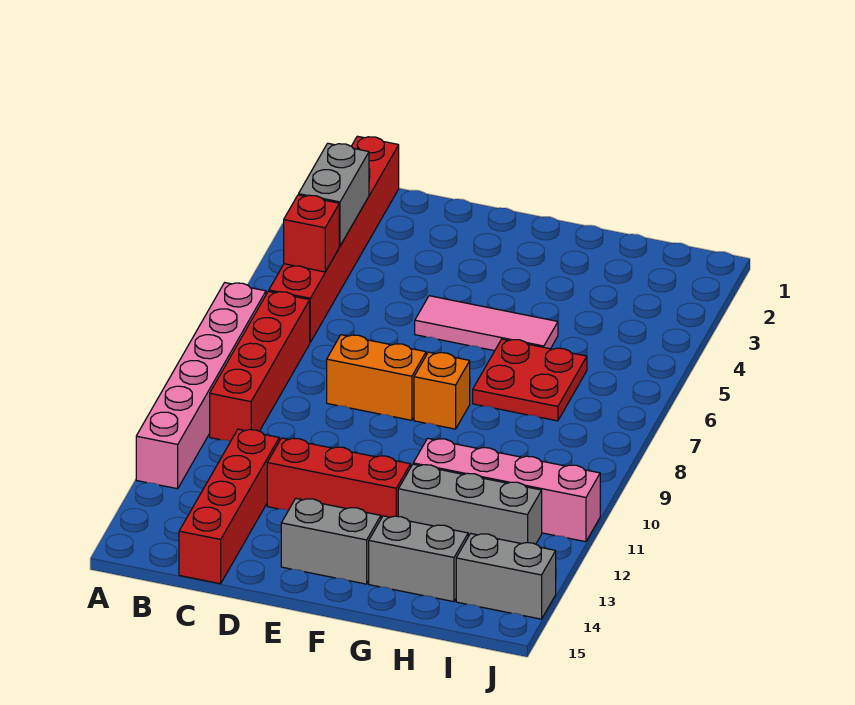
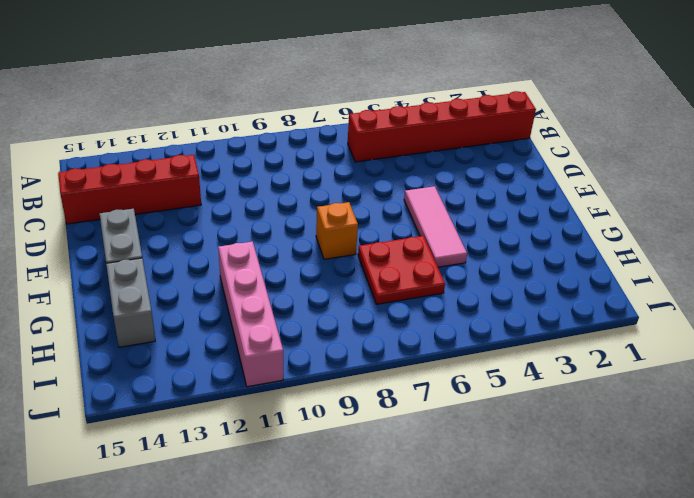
none -> pink brick A7:A12 level 1
none -> red brick B7:B10 level 1
none -> orange brick D8:E8 level 1

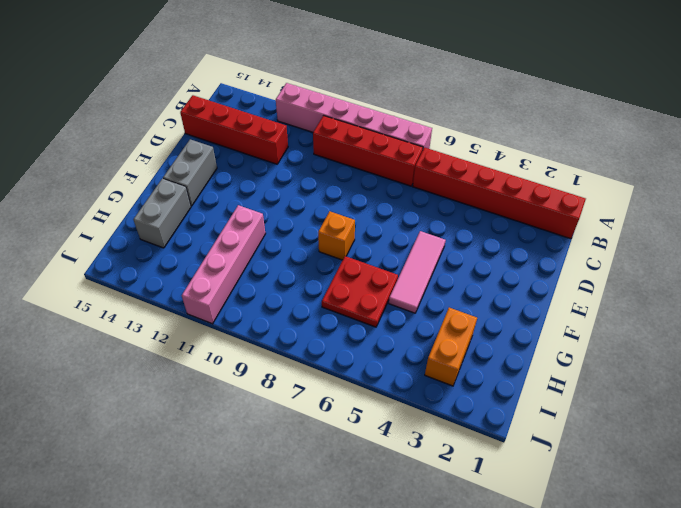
orange brick H3:I3 level 1 -> orange brick D8:E8 level 1
none -> red brick D12:F12 level 1
none -> grey brick G12:I12 level 1
none -> grey brick I14:J14 level 1

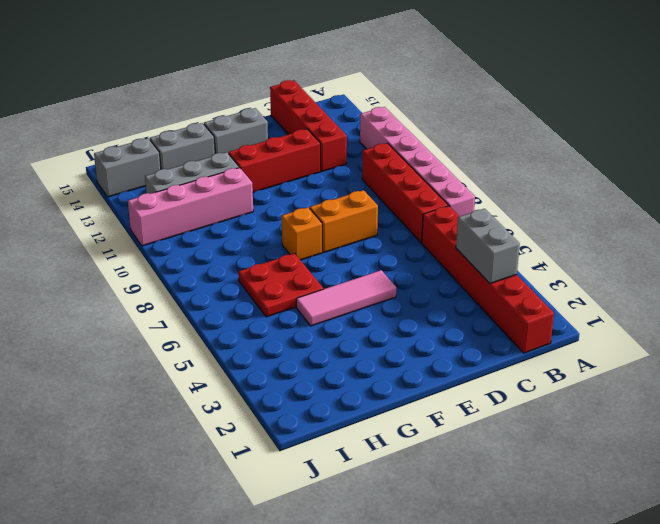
none -> red brick B5 level 2

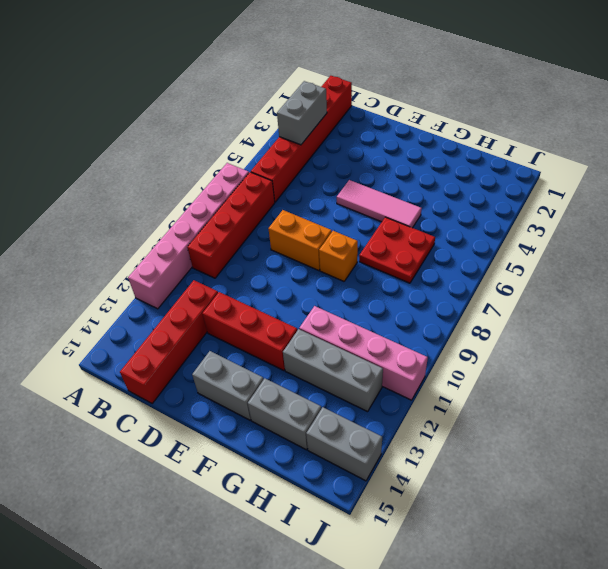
none -> red brick B5 level 2

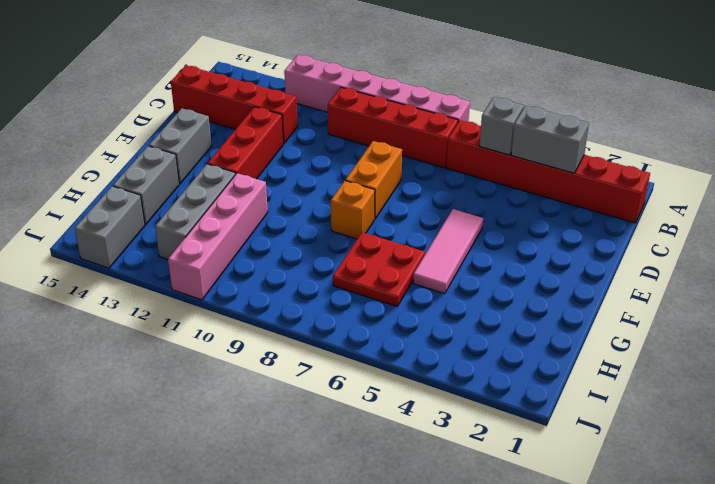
grey brick B5 level 2 -> red brick B5 level 2

